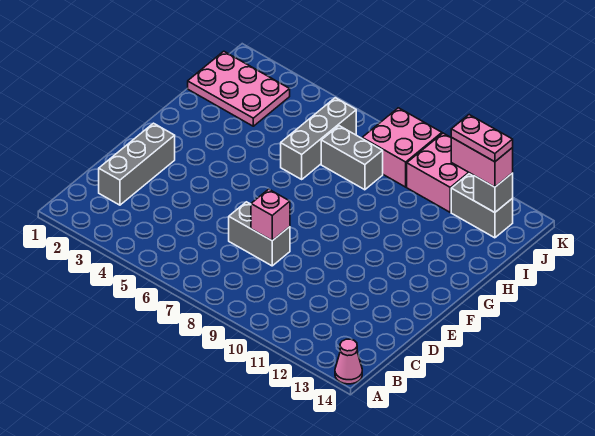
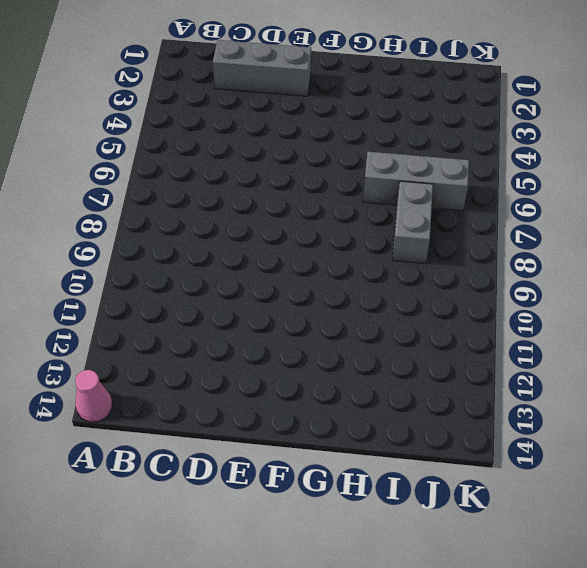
none -> grey brick D7:D8 level 1
none -> pink plate I1:J3 level 1
none -> pink brick J8:K9 level 1

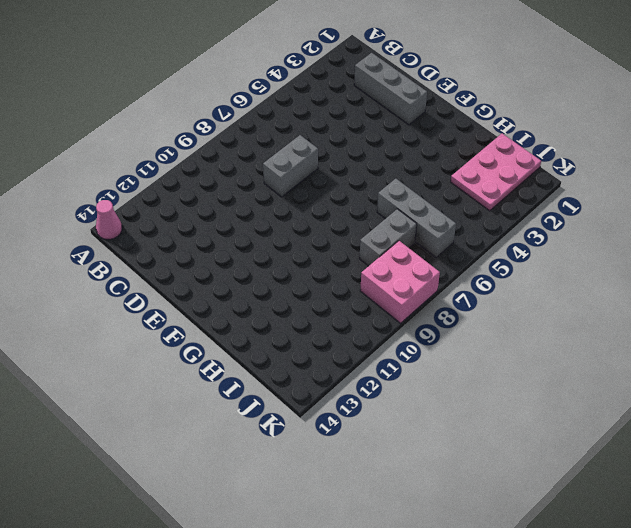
none -> pink brick J10:K11 level 1
none -> grey brick J12:J13 level 1
none -> pink brick D8 level 2

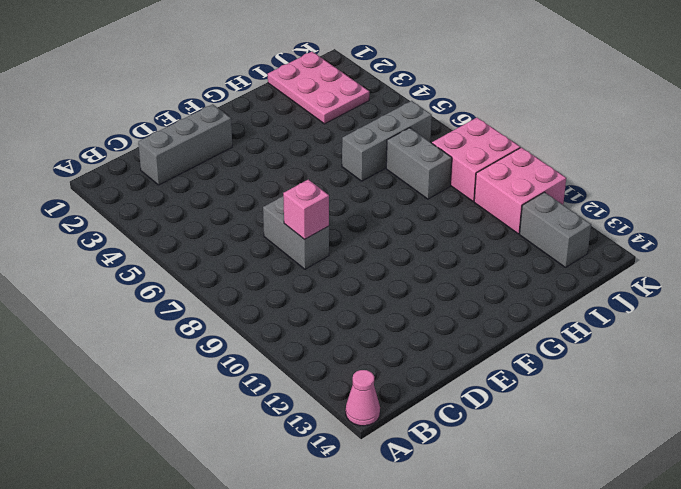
none -> grey brick J13 level 2
none -> pink brick J12:J13 level 3
none -> pink plate J12:J13 level 4

